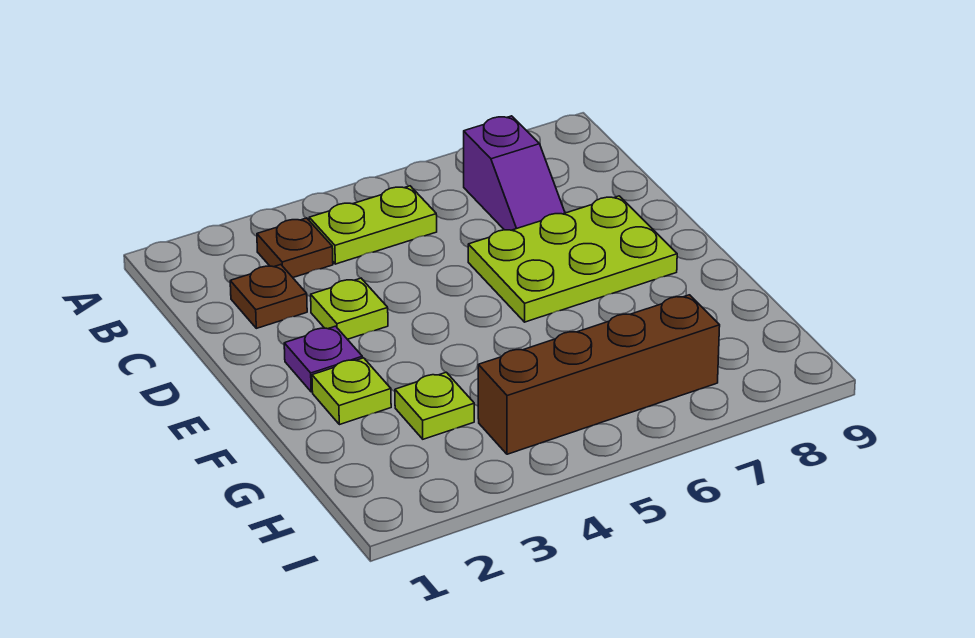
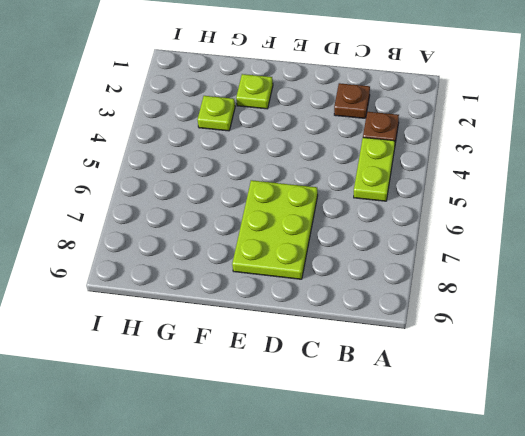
none -> purple slope B7:C7 level 1 top B
none -> lime plate D3 level 1

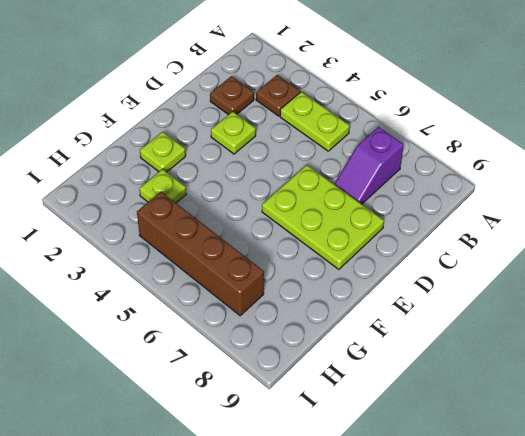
none -> purple plate E2 level 1

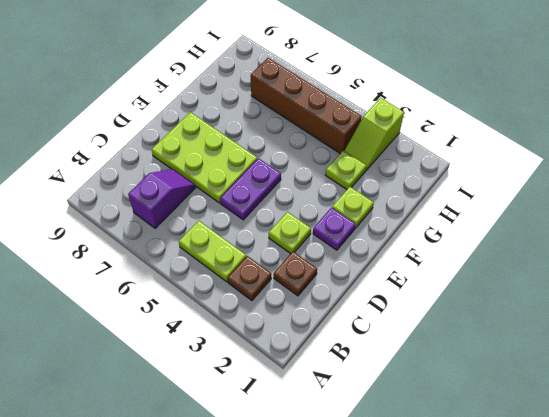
purple plate D5:E5 level 1 -> none
lime slope H3:I3 level 1 top I -> none

